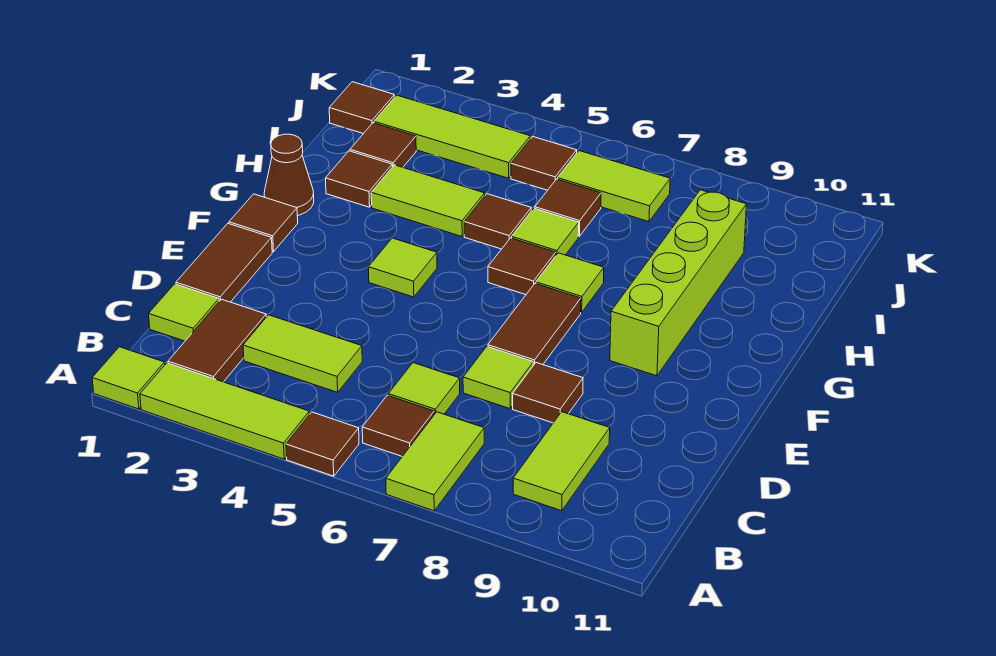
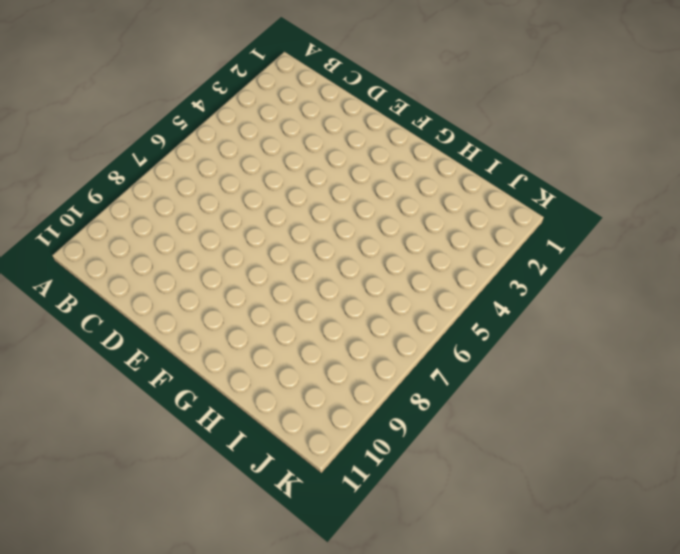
none -> lime tile A1 level 1
none -> lime tile A2:A4 level 1
none -> brown tile A5 level 1
none -> lime tile A7:B7 level 1

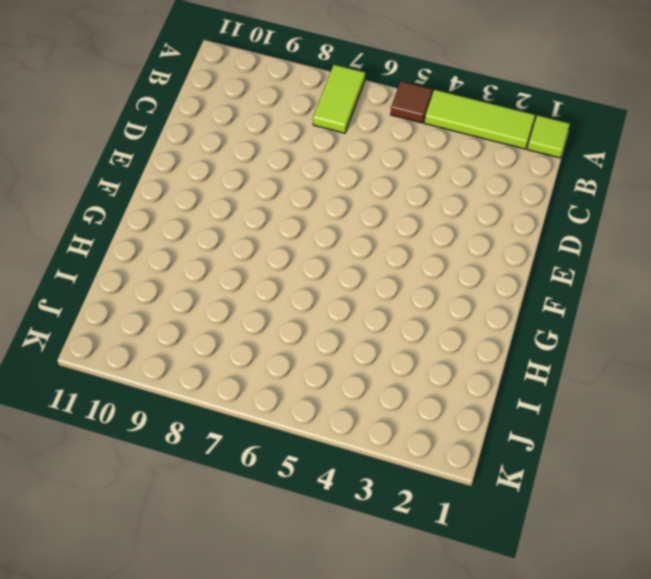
none -> brown tile B2:C2 level 1
none -> brown tile B6 level 1
none -> lime tile B9:C9 level 1
none -> lime tile C1 level 1

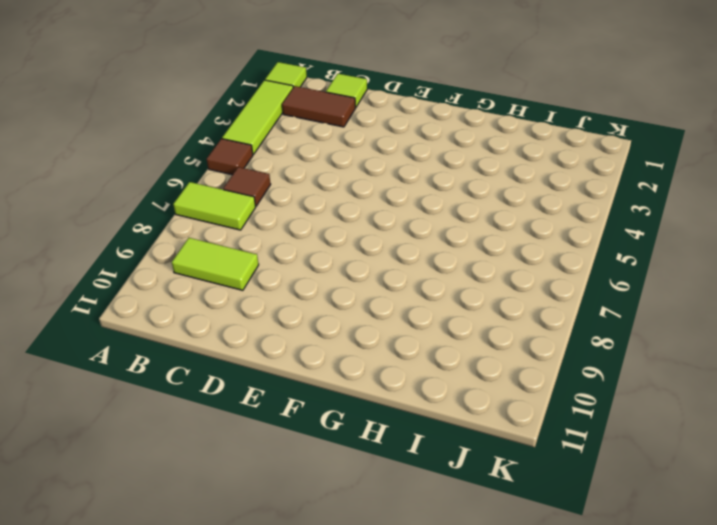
none -> lime tile C3:C4 level 1
none -> lime tile C6 level 1
none -> brown tile D1:E1 level 1
none -> lime tile D7 level 1

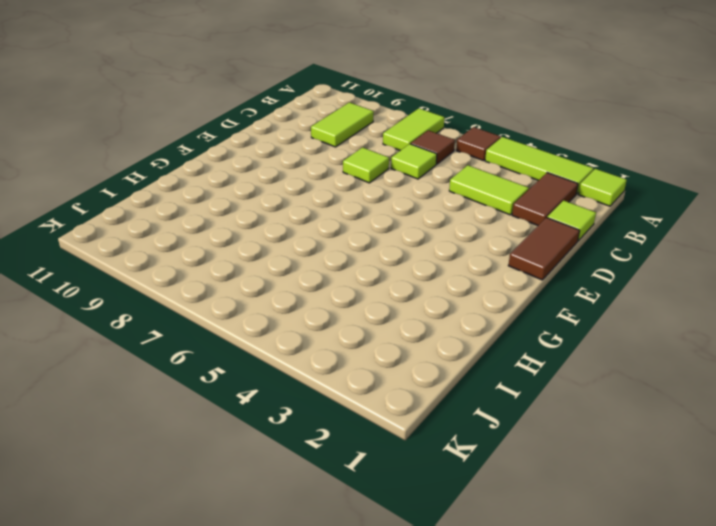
none -> brown tile D8 level 1
none -> brown tile E7:F7 level 1
none -> brown tile F1 level 1
none -> lime tile F4 level 1

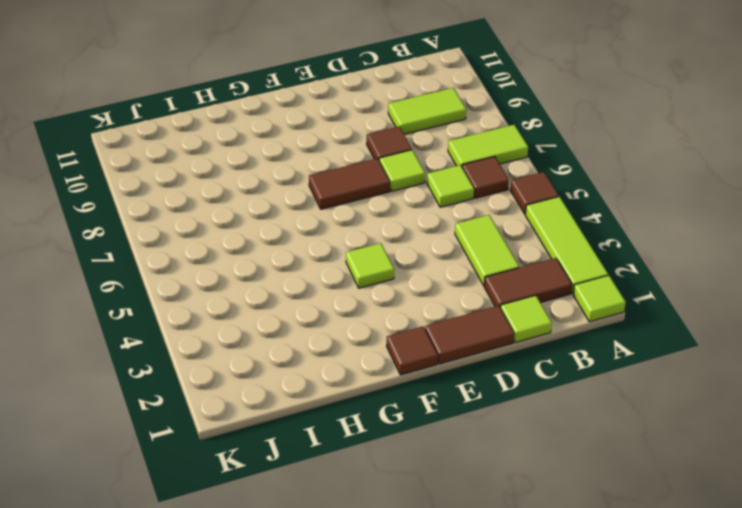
none -> lime brick F9:I9 level 1
none -> brown cone G1 level 1
none -> brown tile G6 level 1
none -> lime tile G7 level 1

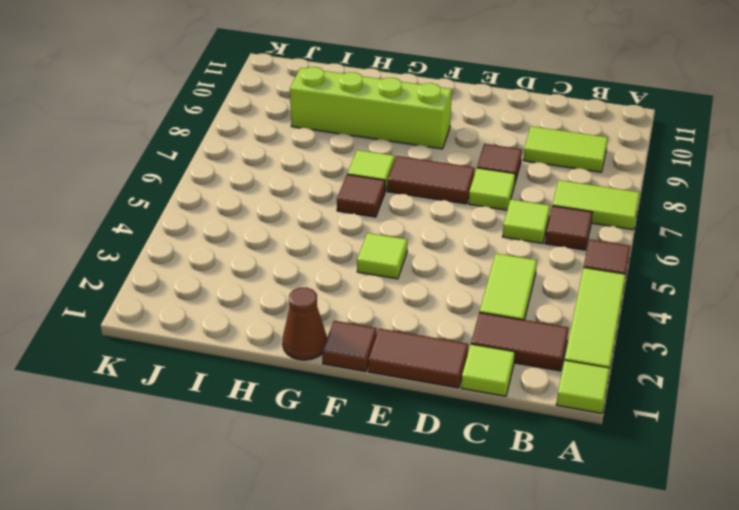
none -> brown tile H2 level 1
none -> lime tile H3:H4 level 1
none -> brown tile H5 level 1
none -> lime tile H6 level 1

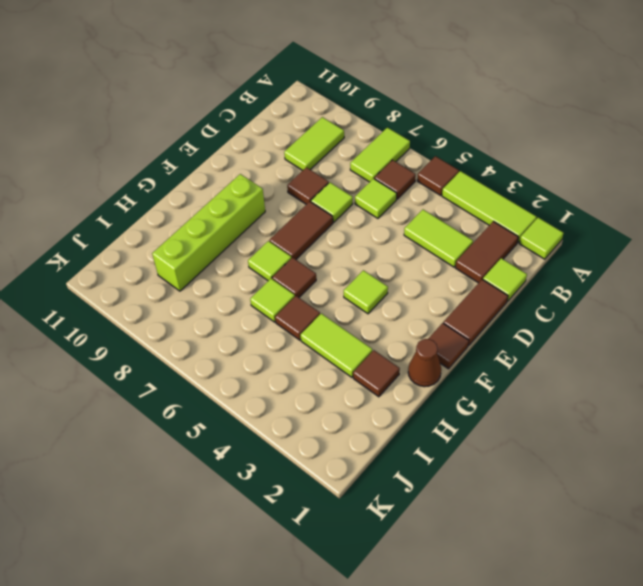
none -> brown tile I2 level 1
none -> brown tile I6 level 1
none -> brown tile J1 level 1
none -> lime tile J2:J4 level 1

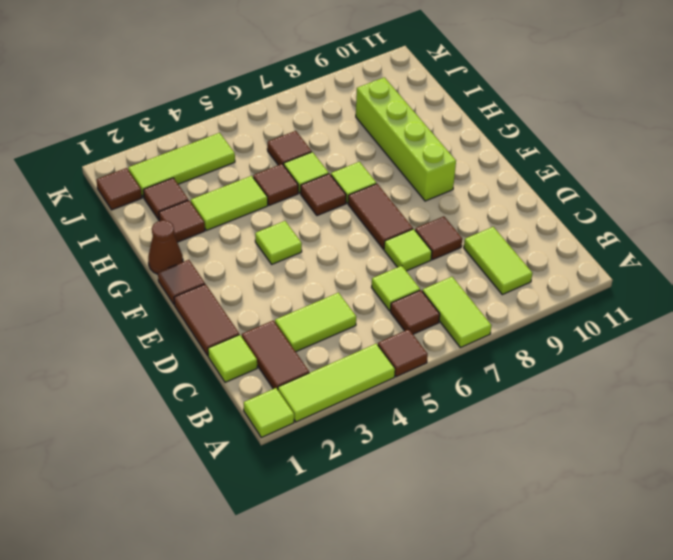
none -> brown tile J5 level 1
none -> lime tile J6:J7 level 1

